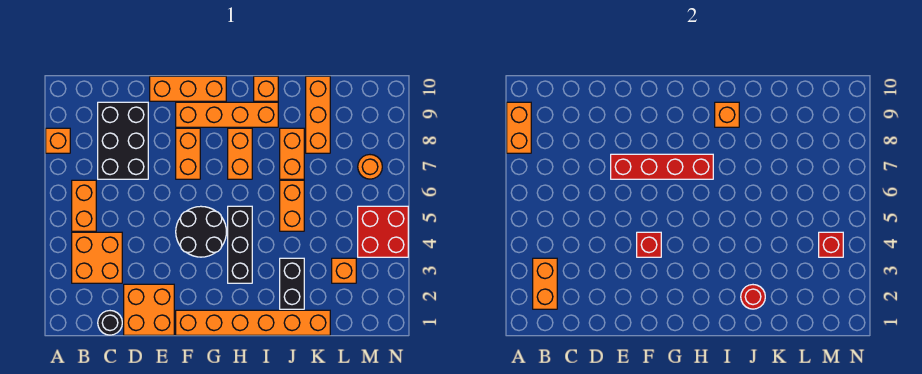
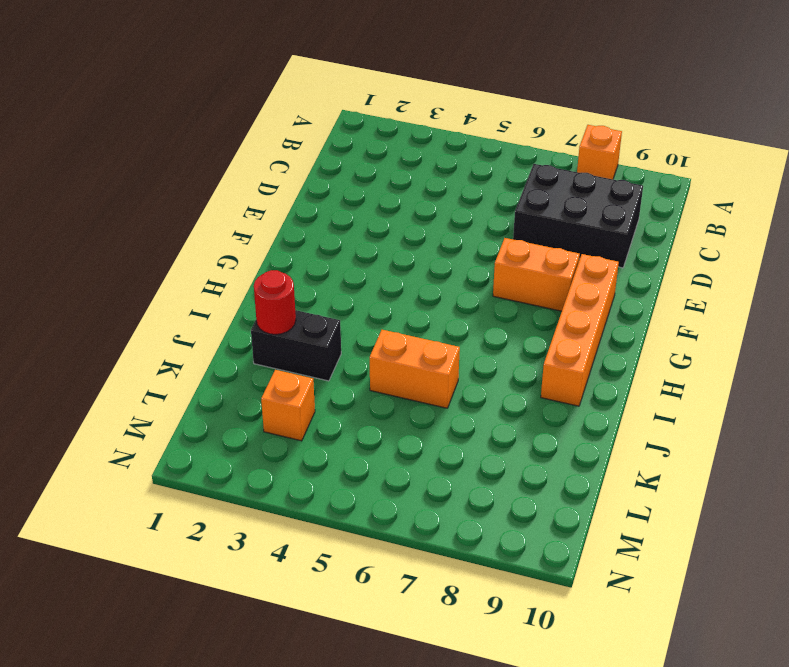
none -> orange brick B3:C4 level 1
none -> orange brick B5:B6 level 1
none -> black round brick C1 level 1

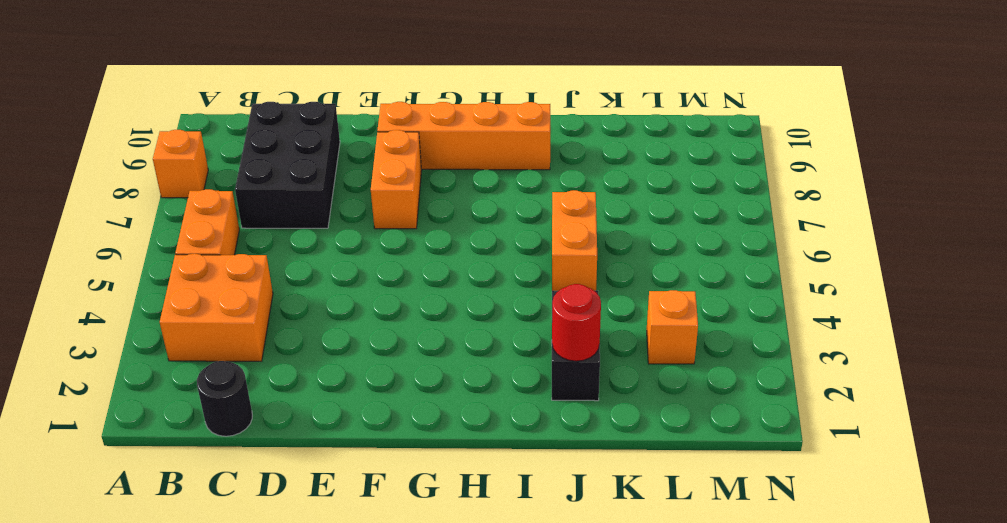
none -> orange brick D1:E2 level 1
none -> orange brick E10:G10 level 1
none -> orange brick F1:K1 level 1

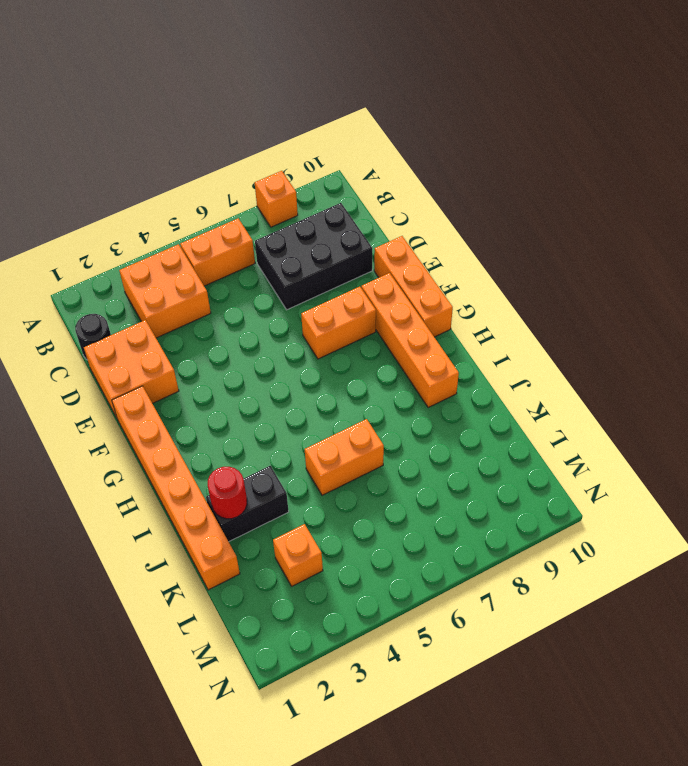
none -> black round brick F4:G5 level 1
none -> black brick H3:H5 level 1
none -> orange brick H7:H8 level 1

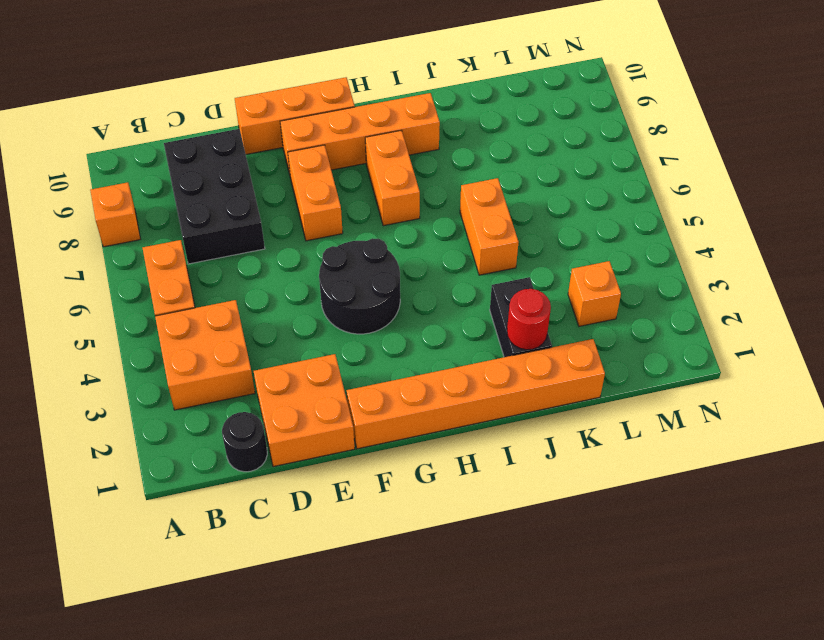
none -> black brick H3:H5 level 1
none -> orange brick I10 level 1
none -> orange brick J7:J8 level 1

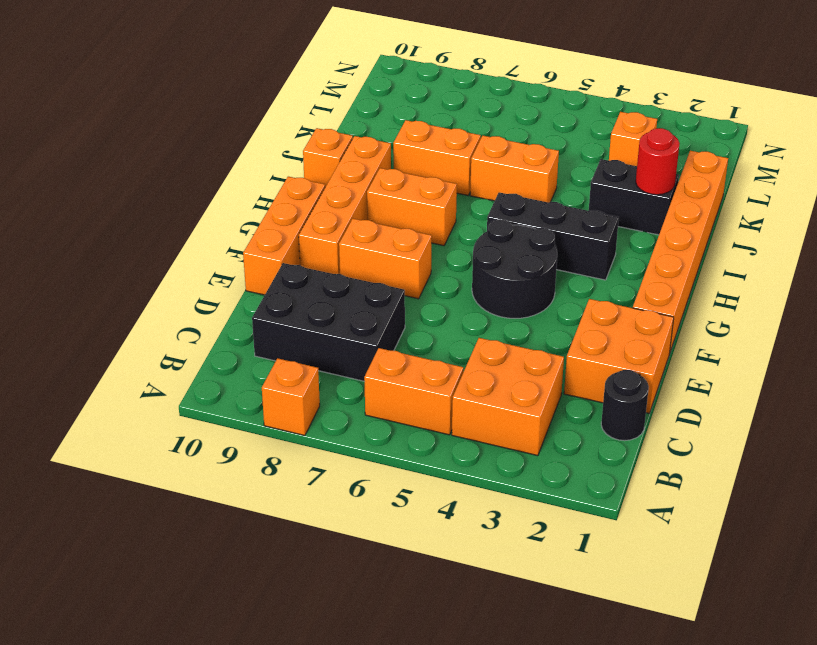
none -> orange brick K8:K10 level 1
none -> red brick M4:N5 level 1
none -> orange round brick M7 level 1

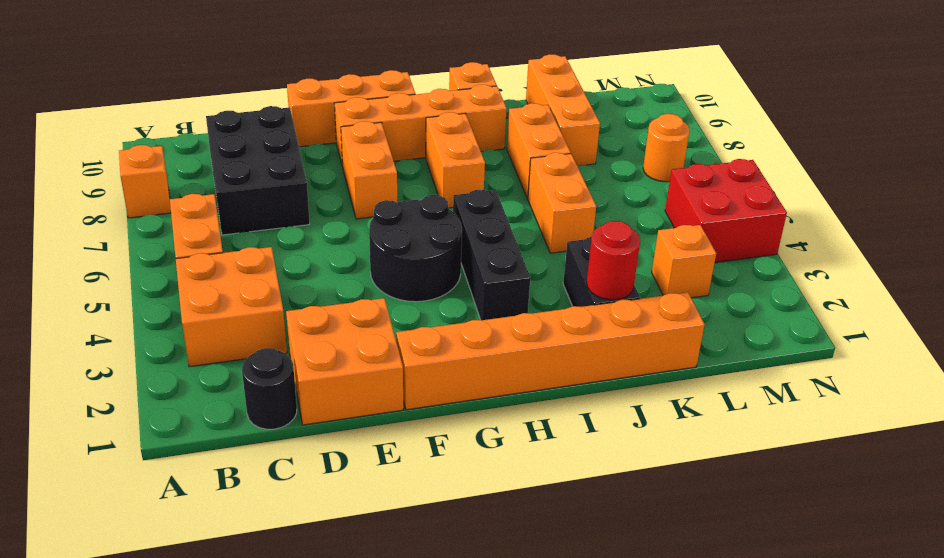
none -> orange brick A8:A9 level 2
none -> orange brick B2:B3 level 2
none -> red brick E7:H7 level 2

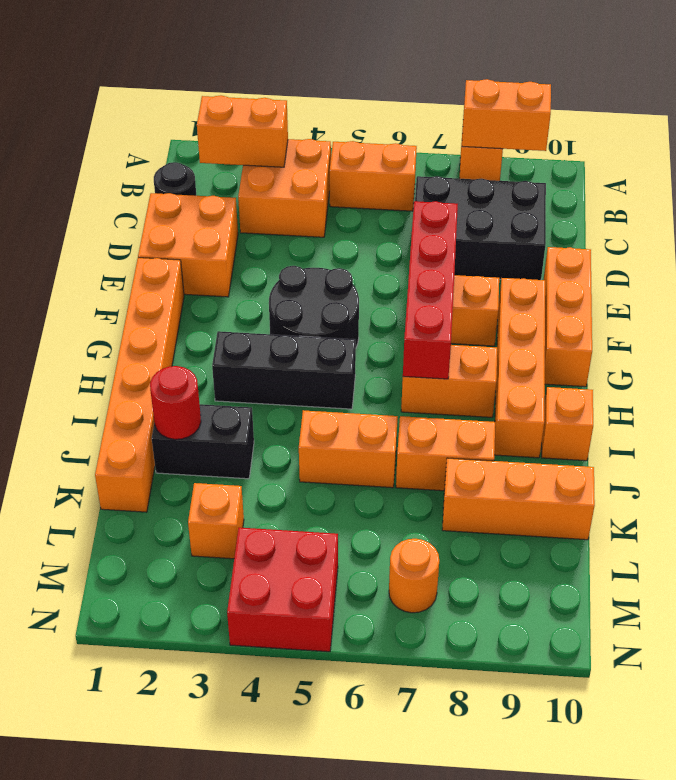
none -> red brick F4 level 2
none -> orange brick I9 level 2
none -> red brick M4 level 2

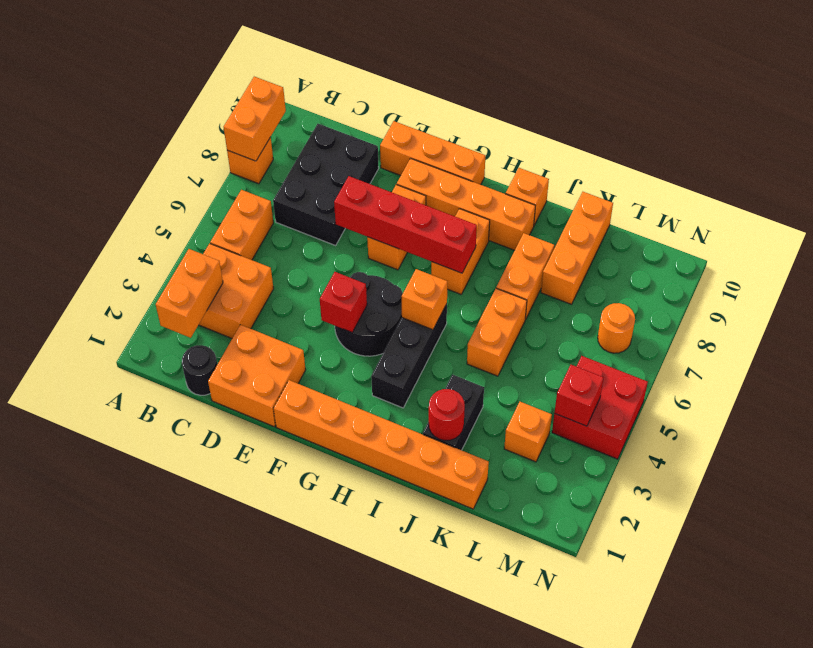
orange brick H5 level 2 -> orange brick I9 level 2

